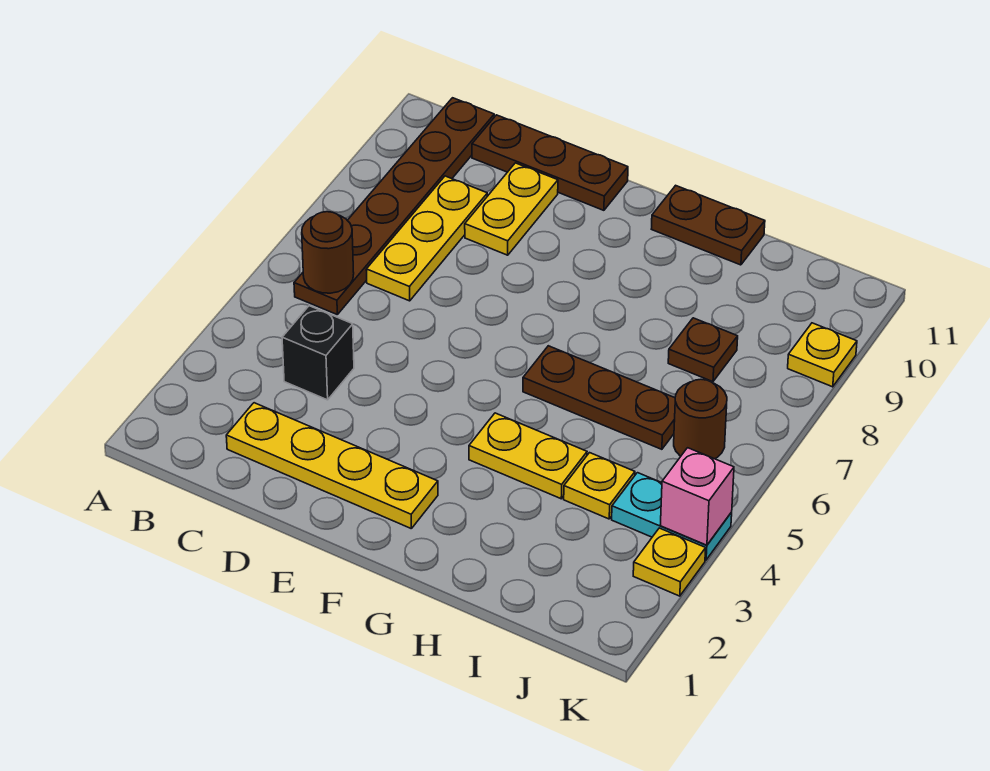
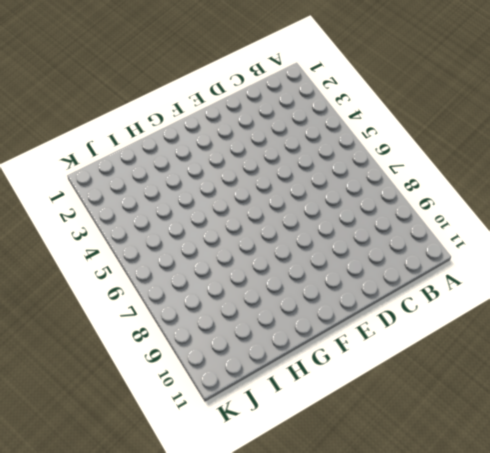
none -> brown plate B6:B11 level 1
none -> yellow plate C2:F2 level 1
none -> black brick C4 level 1

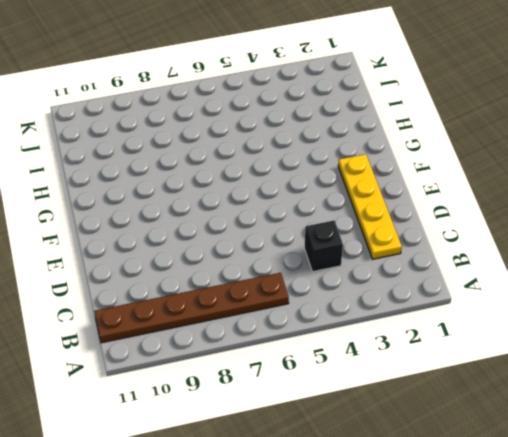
none -> yellow plate C7:C9 level 1
none -> brown plate C11:E11 level 1
none -> yellow plate D9:D10 level 1

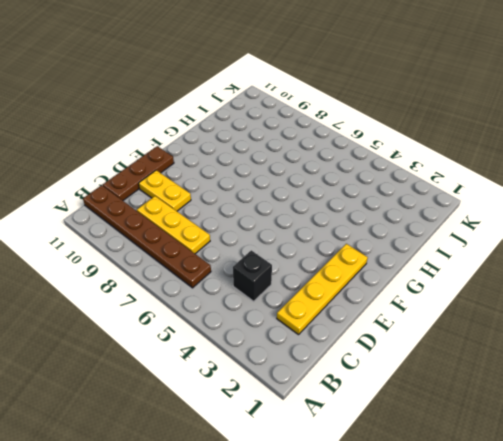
none -> yellow plate G4:H4 level 1
none -> brown plate G6:I6 level 1
none -> brown plate G11:H11 level 1

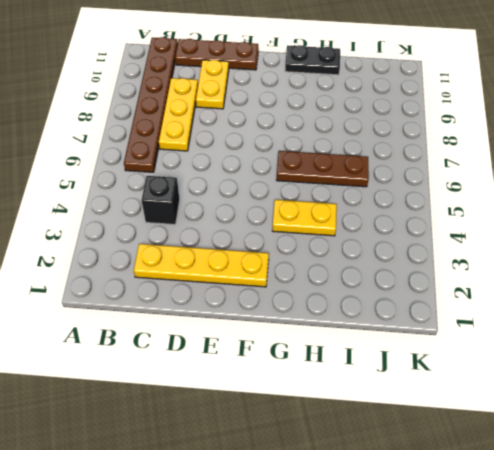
black plate G11:H11 level 1 -> brown plate G11:H11 level 1
none -> yellow plate I4 level 1
none -> brown plate I8 level 1
none -> cyan plate J4:K4 level 1

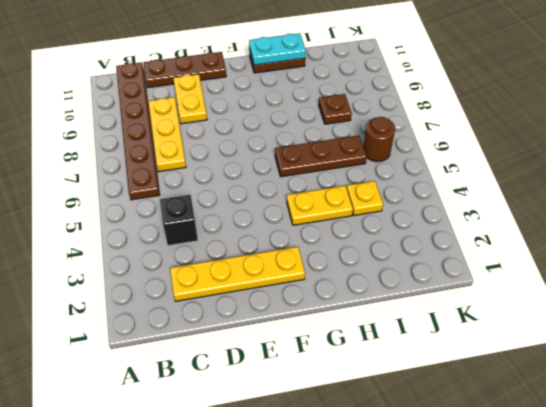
cyan plate G11:H11 level 2 -> cyan plate J4:K4 level 1
none -> yellow plate K3 level 1
none -> yellow plate K9 level 1
none -> brown round brick B6 level 2

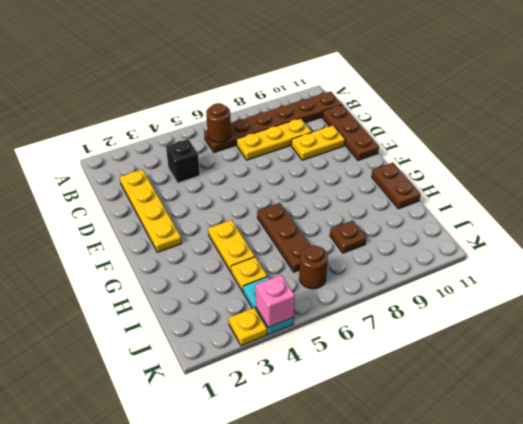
none -> yellow plate K9 level 1

